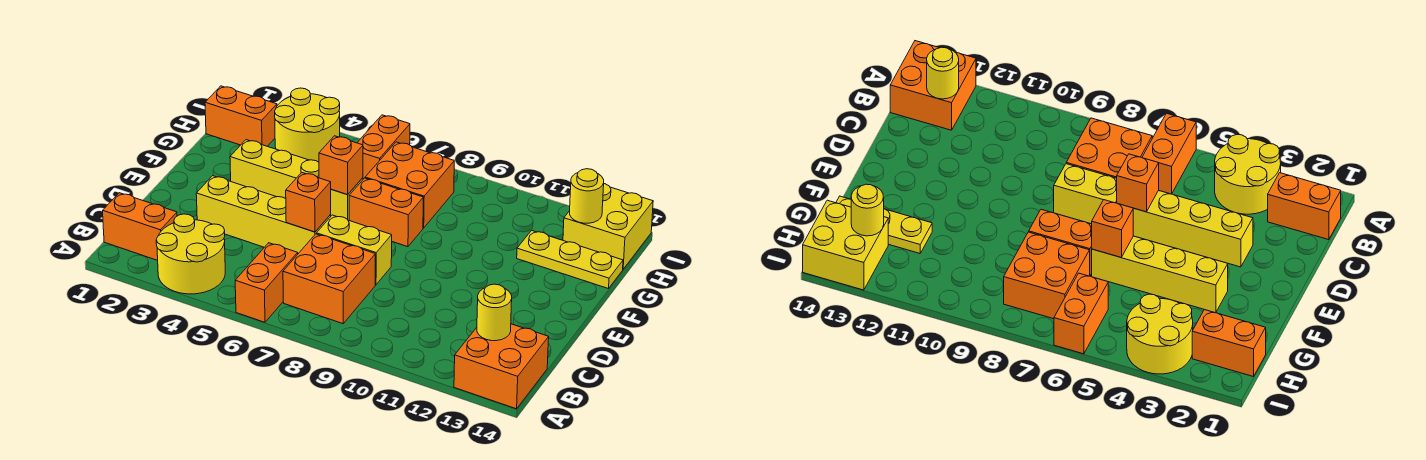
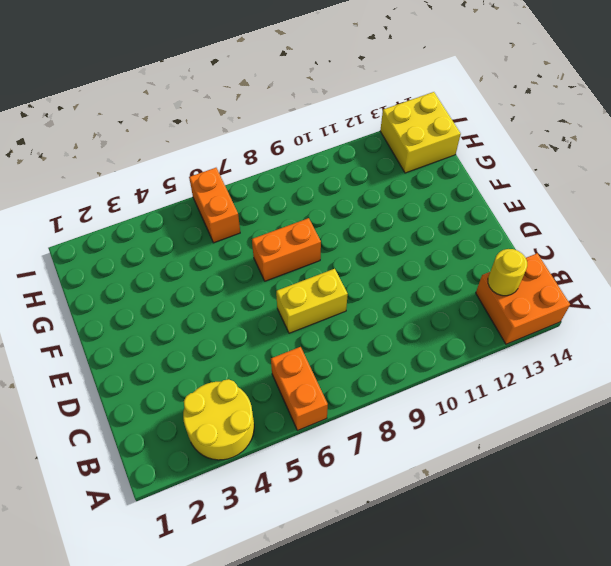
none -> orange brick B1:B2 level 1
none -> orange brick B7:C8 level 1
none -> yellow brick D3:D6 level 1

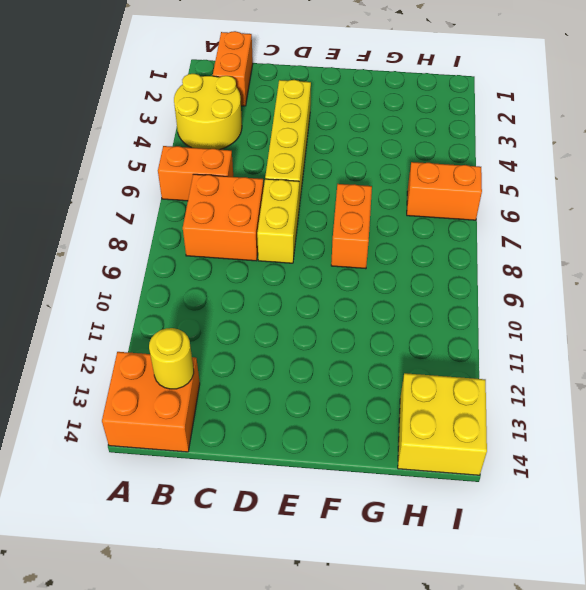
none -> yellow brick F3:F6 level 1
none -> orange brick G7:H8 level 1
none -> yellow plate G12:G14 level 1

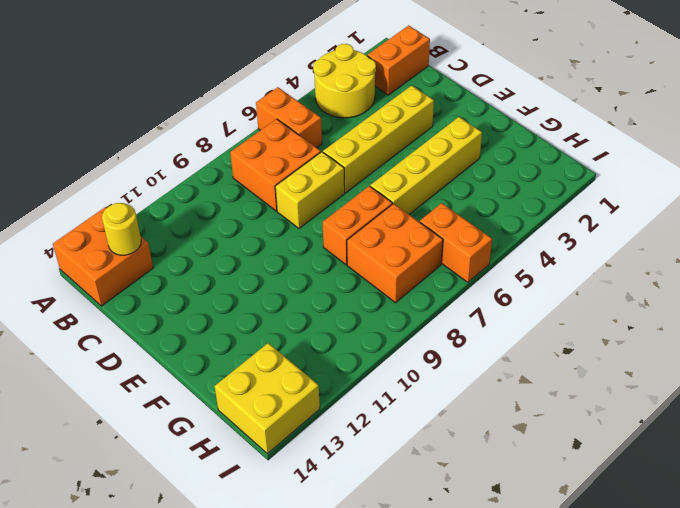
none -> yellow plate G12:G14 level 1
none -> orange brick H1:H2 level 1
none -> yellow round brick H3:I4 level 1

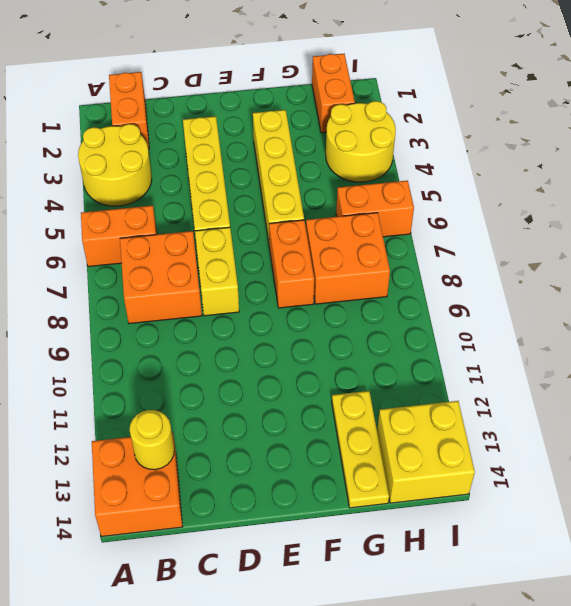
none -> orange brick D6 level 2
none -> orange brick F6 level 2
none -> yellow round brick H13 level 2

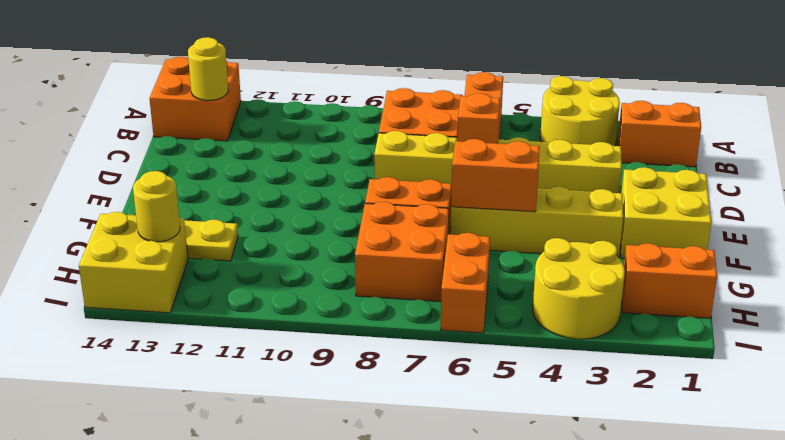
yellow brick E1:F2 level 1 -> none
orange brick F5:F6 level 2 -> orange brick F6 level 2

